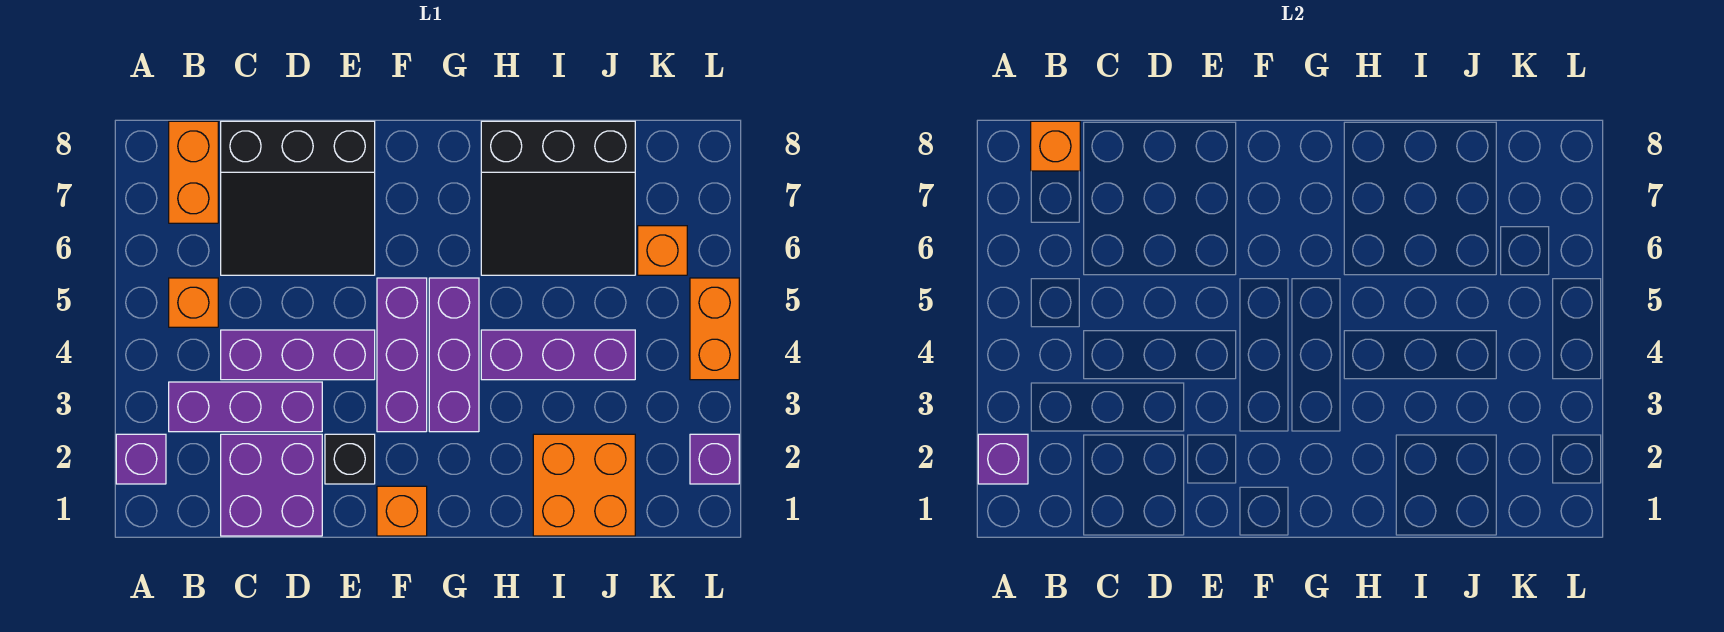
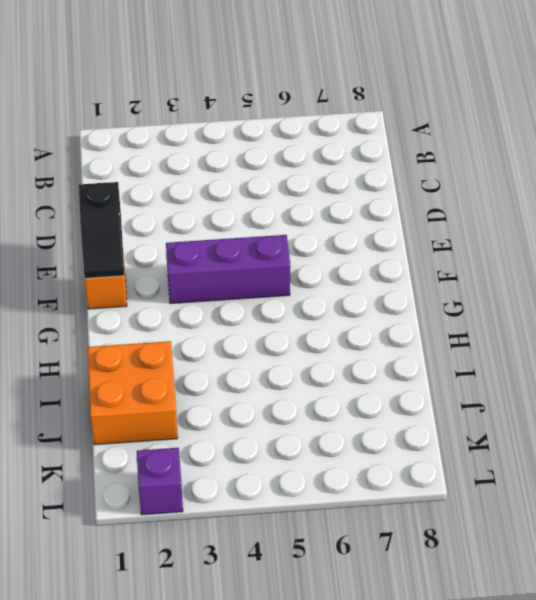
black slope E1:F1 level 2 top E -> none
none -> purple brick A2 level 1
none -> purple brick B3:D3 level 1
none -> orange brick B5 level 1

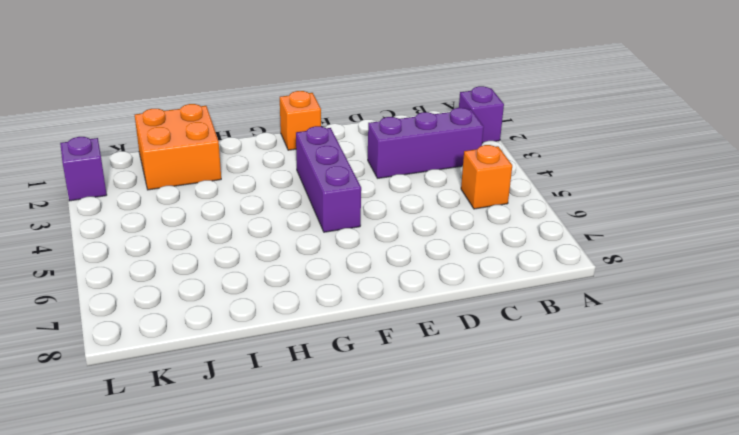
none -> orange brick B7:B8 level 1
none -> purple brick C1:D2 level 1
none -> purple brick C4:E4 level 1

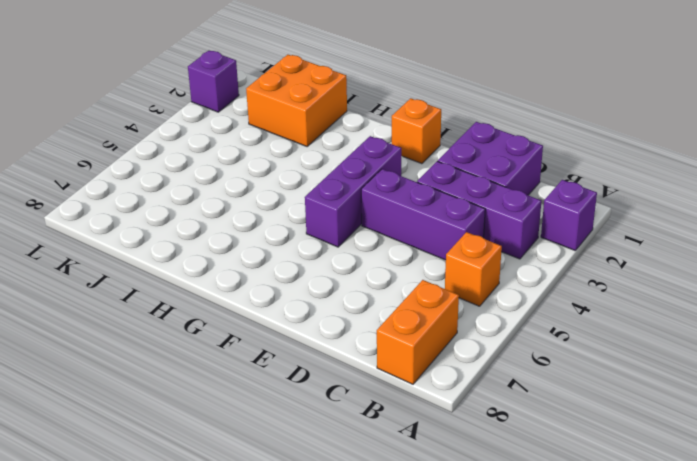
none -> black slope C6:E8 level 1 top 8
none -> black brick E2 level 1
none -> purple brick G3:G5 level 1

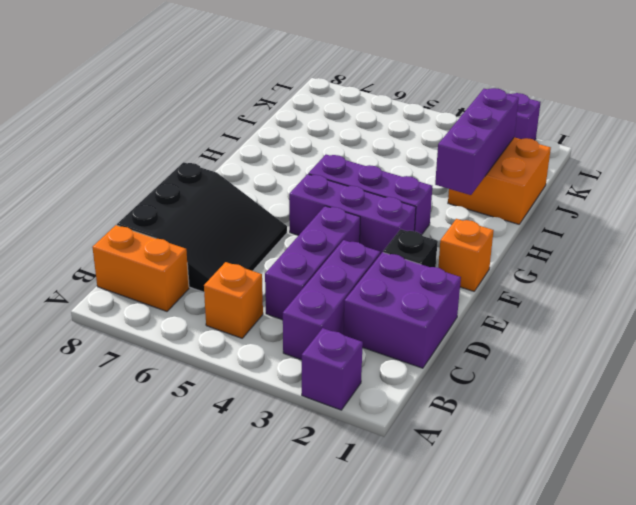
purple brick H2:J2 level 2 -> purple brick H4:J4 level 1
none -> black slope H6:J8 level 1 top 8
none -> orange brick K6 level 1
none -> orange brick L4:L5 level 1

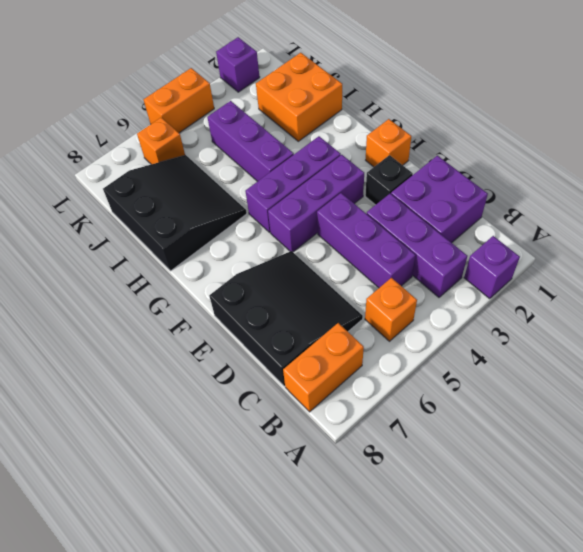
none -> purple brick A2 level 2
none -> orange brick B8 level 2

